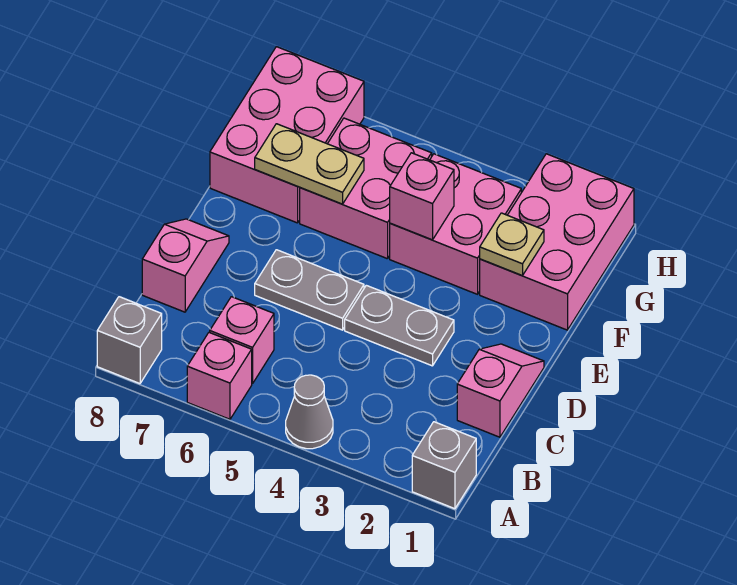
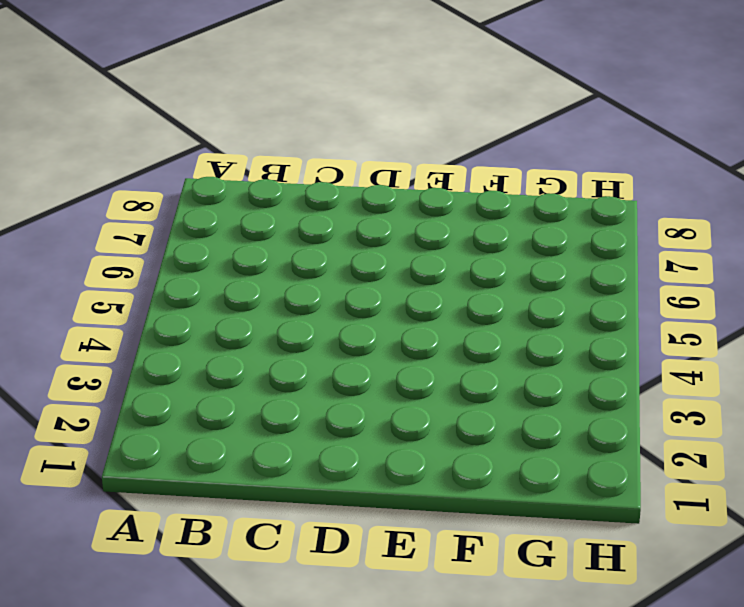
none -> grey brick A1 level 1
none -> grey cone A4 level 1
none -> pink brick A6 level 1

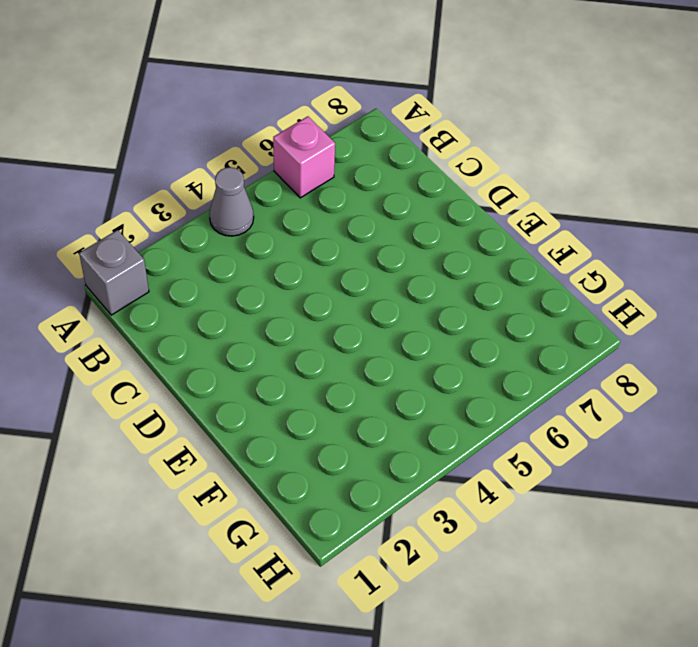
none -> grey brick A8 level 1
none -> pink brick B6 level 1
none -> pink slope C1:D1 level 1 top C

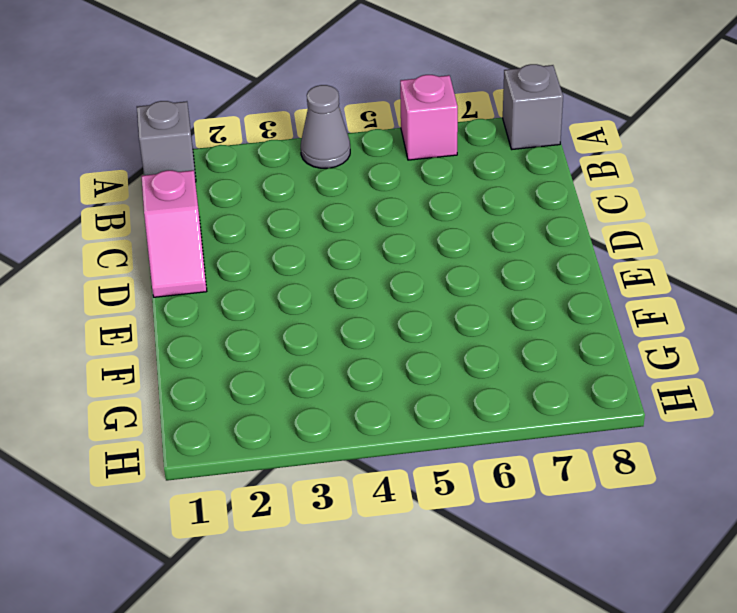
none -> pink brick B6 level 1
none -> pink slope C8:D8 level 1 top C
none -> grey plate D3:D4 level 1

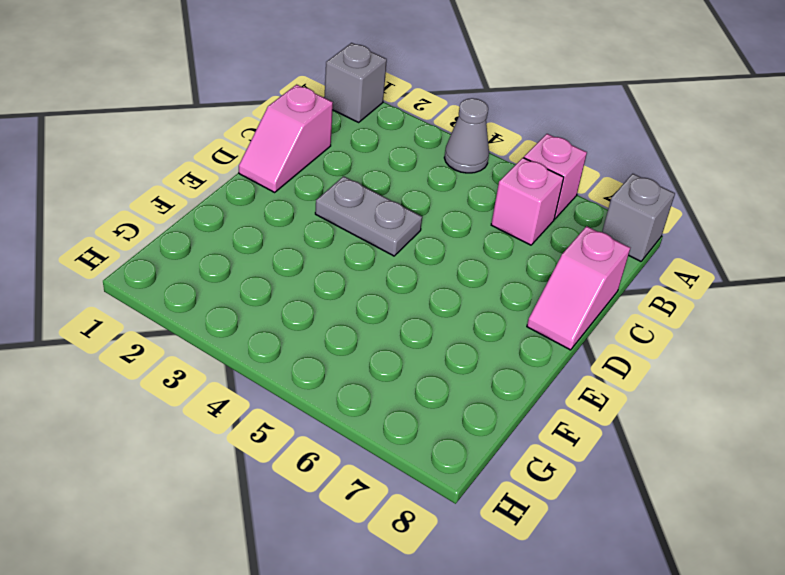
none -> grey plate D5:D6 level 1
none -> pink brick F1:H2 level 1
none -> pink brick F3:G4 level 1

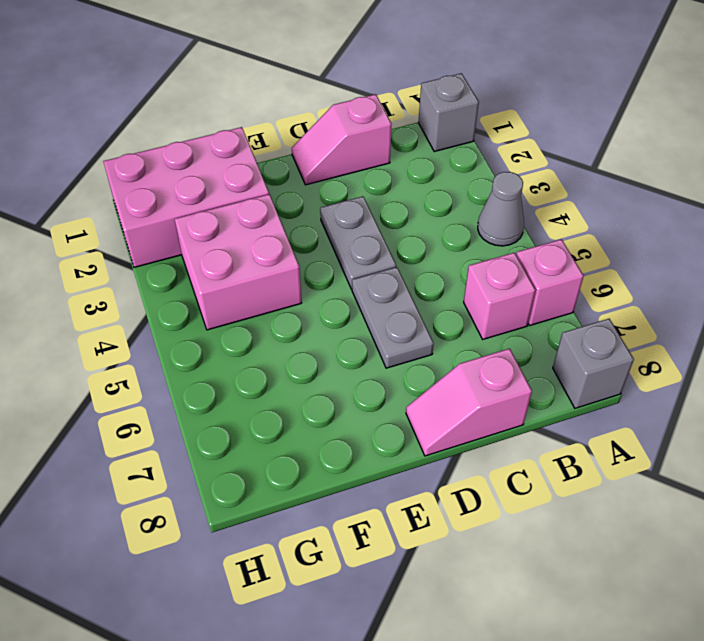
none -> pink brick F5:G6 level 1
none -> pink brick F7:H8 level 1
none -> tan plate F2 level 2

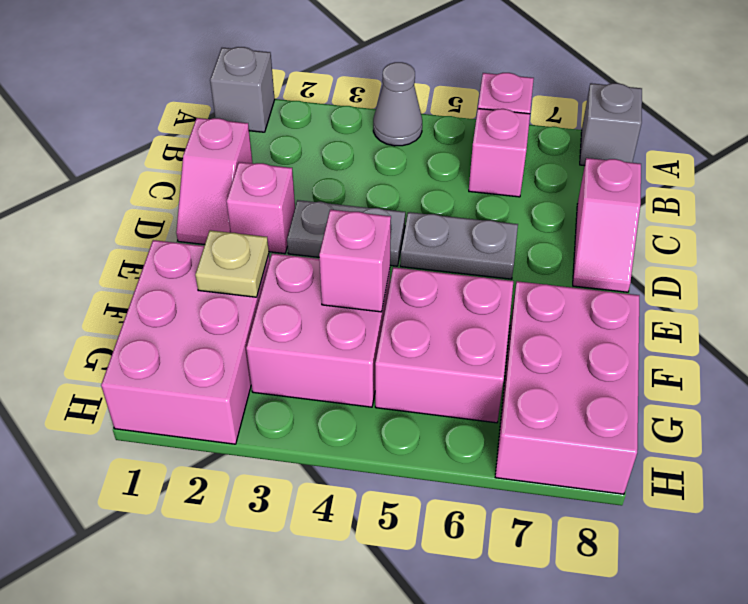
pink brick D2 level 1 -> none
none -> tan plate F6:F7 level 2

